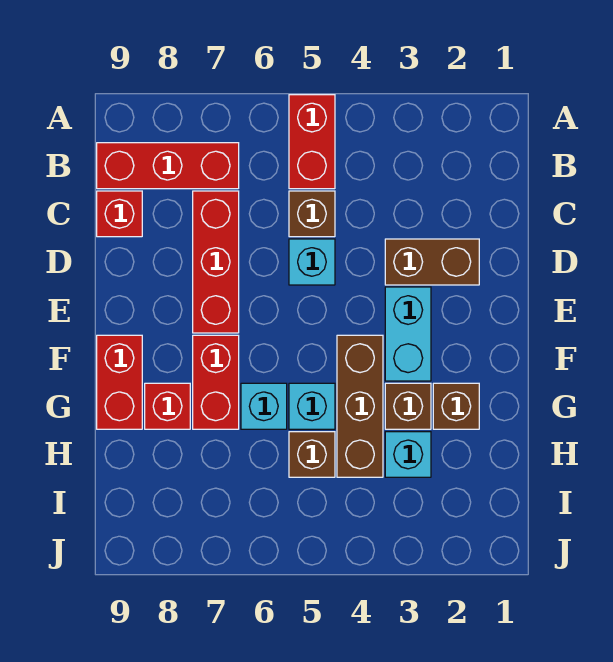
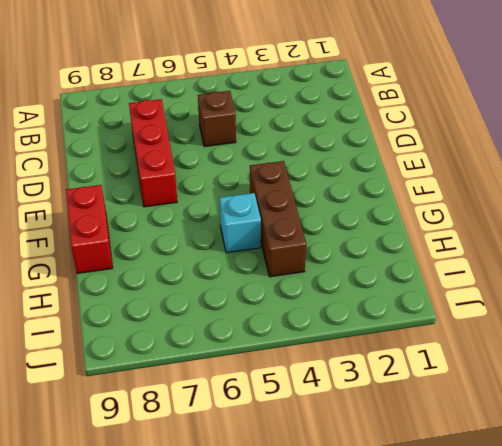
none -> red brick A5:B5 level 1
none -> red brick B7:B9 level 1
none -> red brick C9 level 1

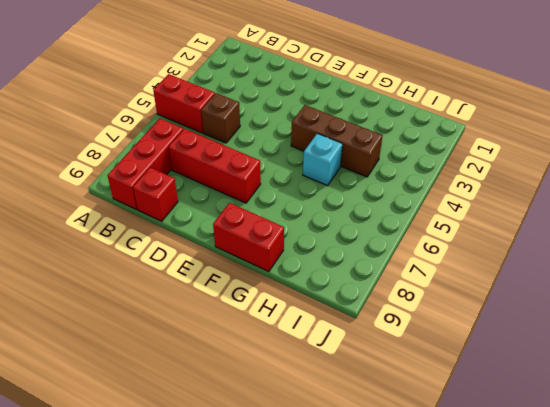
none -> brown brick D2:D3 level 1
none -> cyan brick D5 level 1
none -> cyan brick E3:F3 level 1

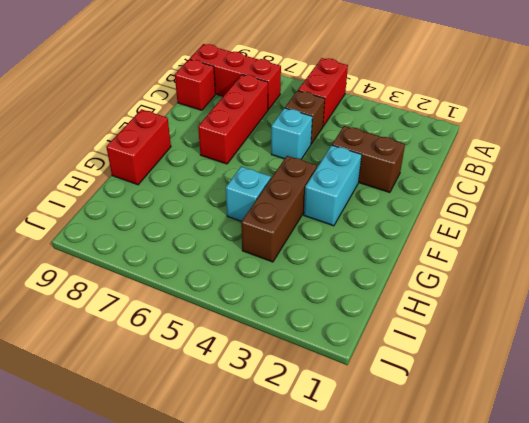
none -> red brick F7:G7 level 1
none -> brown brick G2 level 1
none -> brown brick G3 level 1

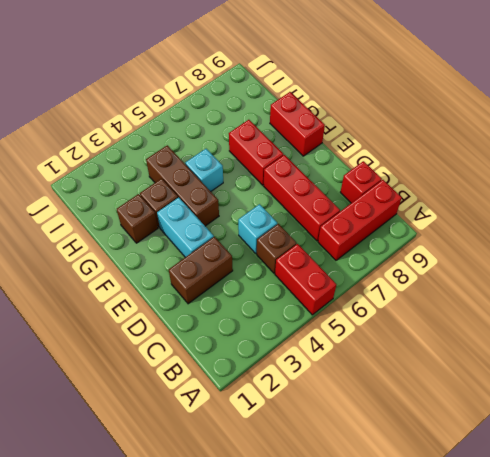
none -> cyan brick G6 level 1
none -> red brick G8 level 1
none -> cyan brick H3 level 1

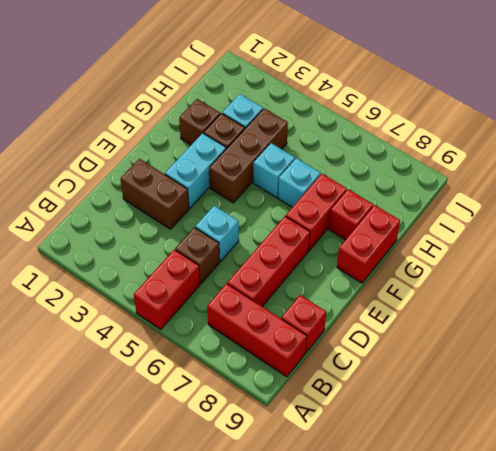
none -> brown brick H5 level 1

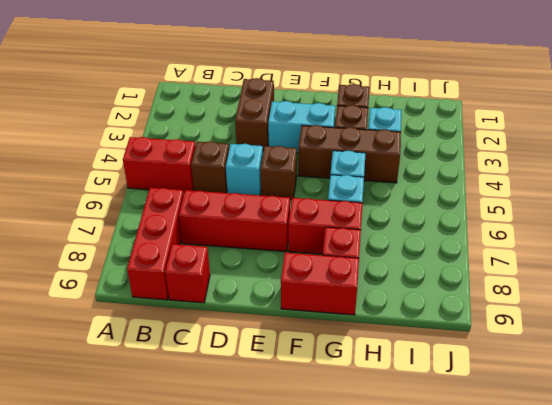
brown brick E5 level 1 -> brown brick H5 level 1

